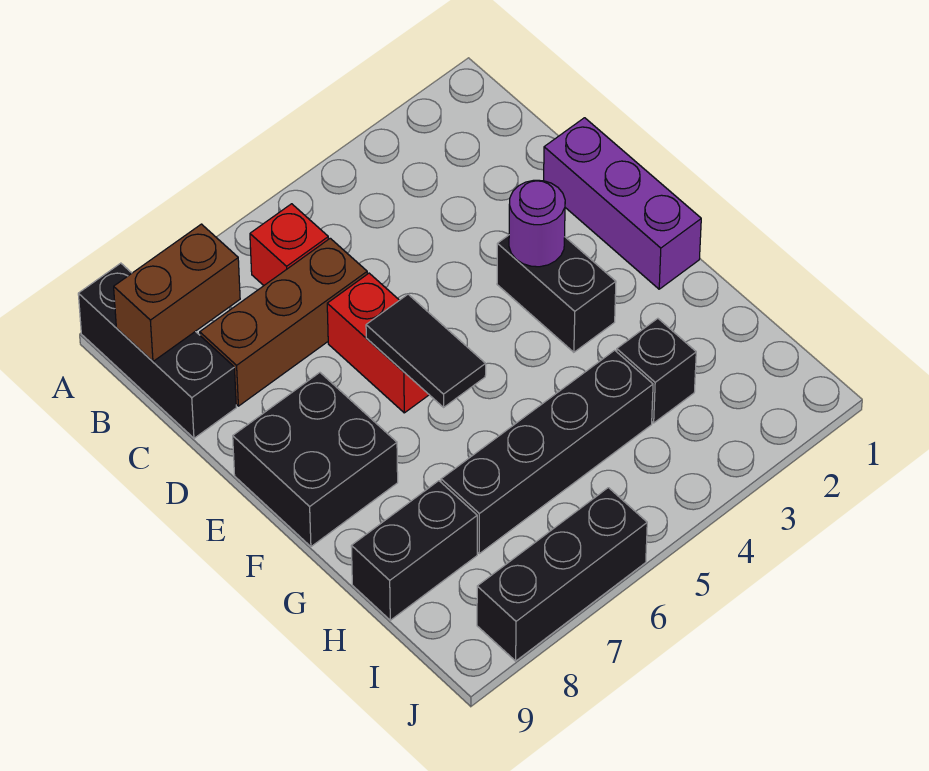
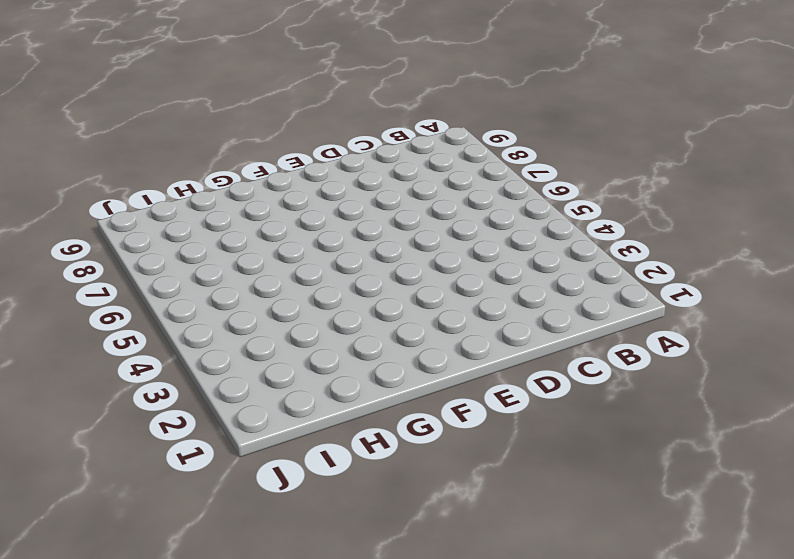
none -> black brick A9:C9 level 1
none -> red brick B6 level 1
none -> brown brick C6:C8 level 1

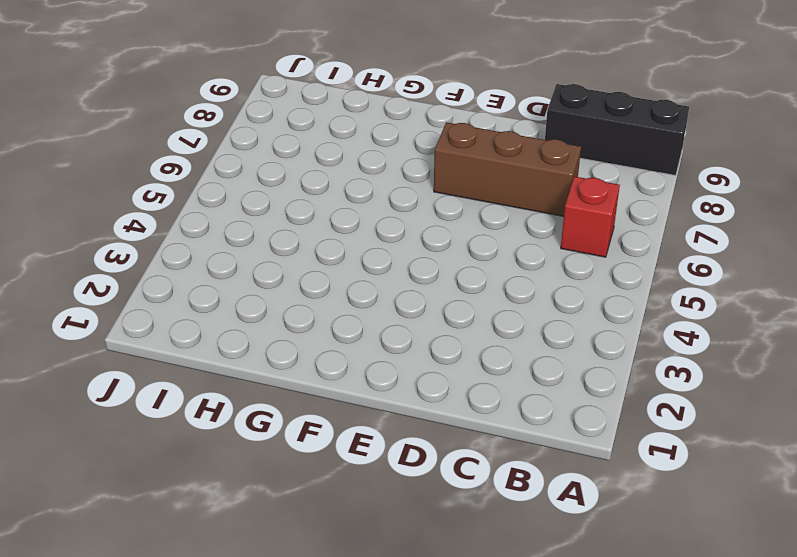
brown brick C7:E7 level 1 -> brown brick C6:C8 level 1
none -> purple brick D1:F1 level 1
none -> red brick D6:E6 level 1
none -> black brick E3:F3 level 1

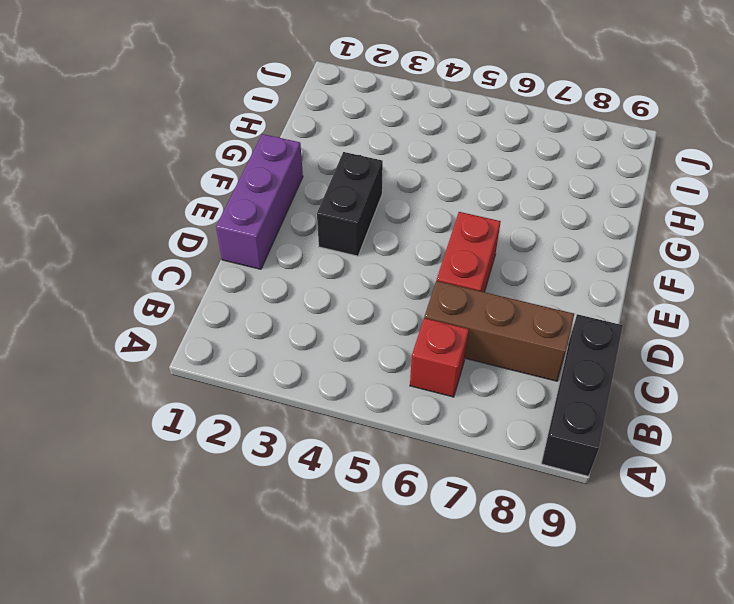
none -> black brick E8:F9 level 1
none -> black brick H3 level 1
none -> black brick H4:H7 level 1

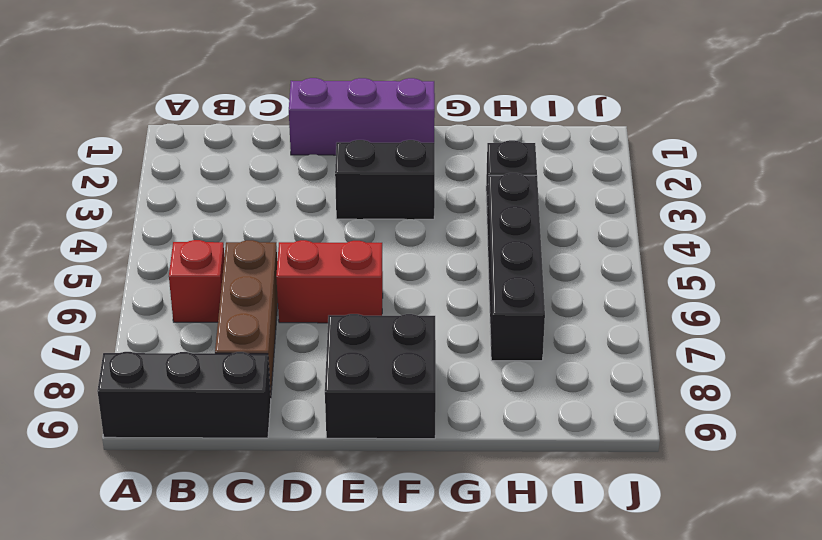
none -> black brick H8:H9 level 1
none -> black brick J6:J8 level 1
none -> brown brick B8:B9 level 2

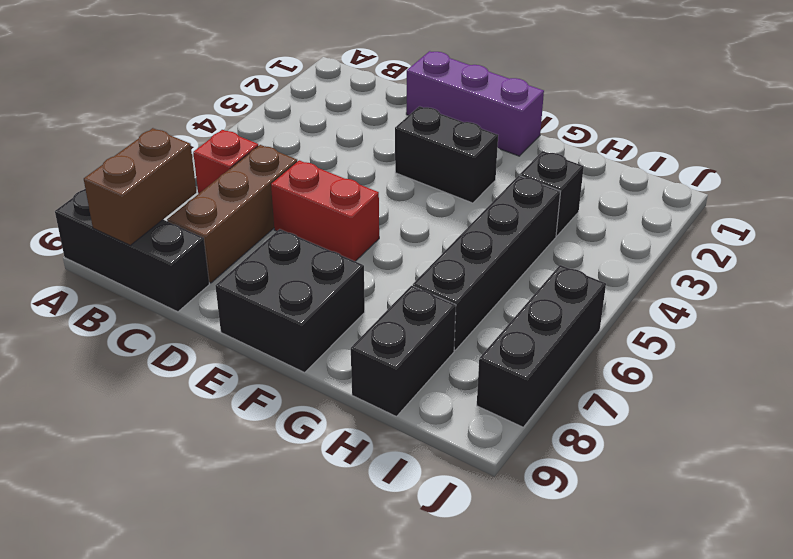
none -> purple round brick E3 level 2
none -> black tile E6:F6 level 2

